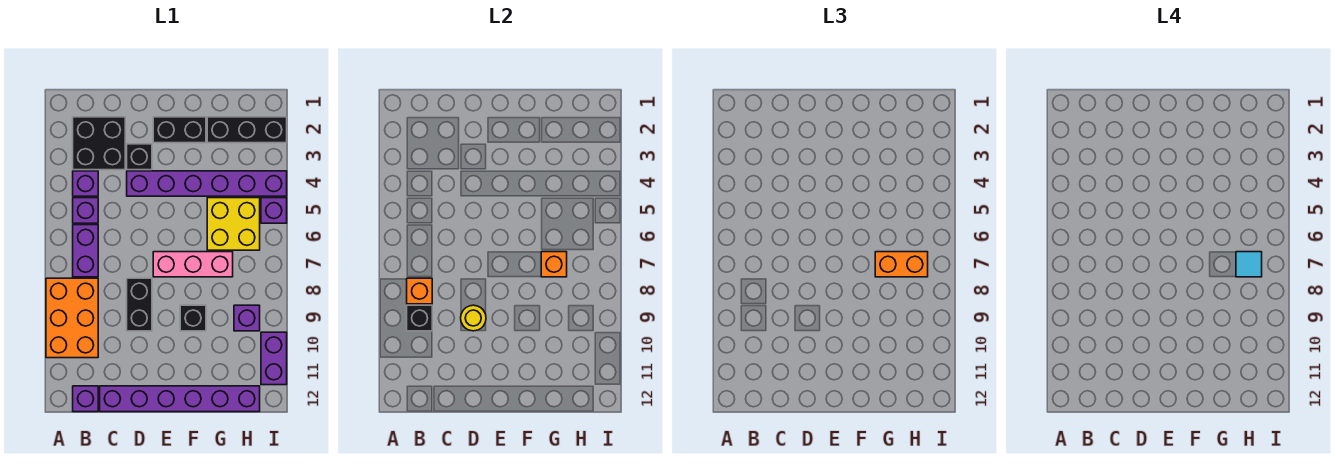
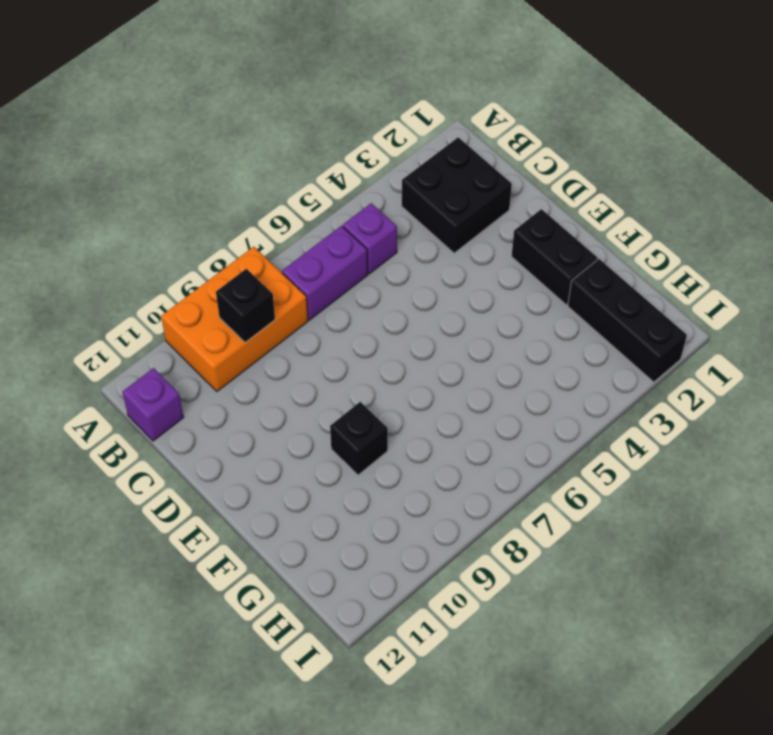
none -> purple brick B4 level 1
none -> purple brick C12:H12 level 1
none -> black brick D3 level 1

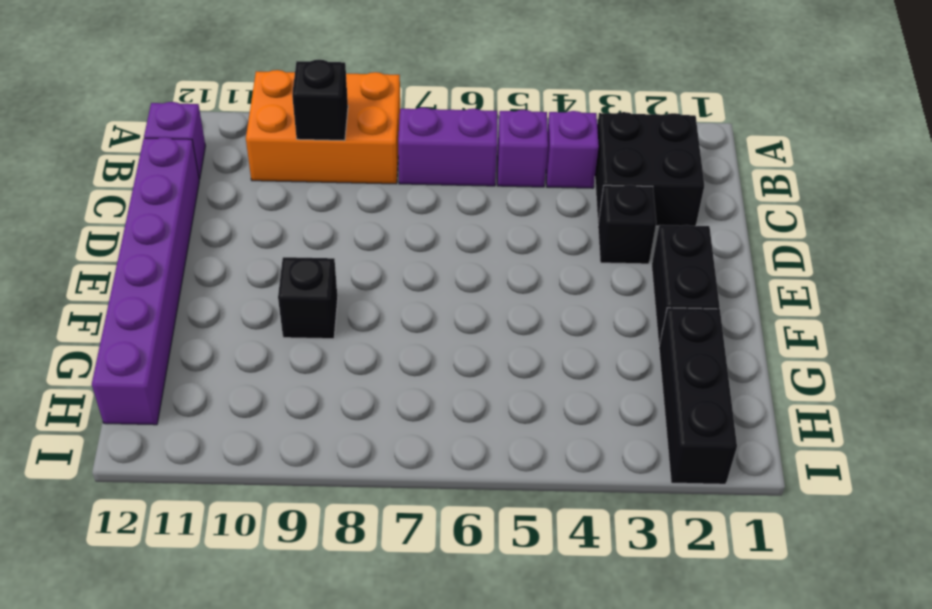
none -> purple brick D4:I4 level 1
none -> black brick D8:D9 level 1
none -> pink brick E7:G7 level 1

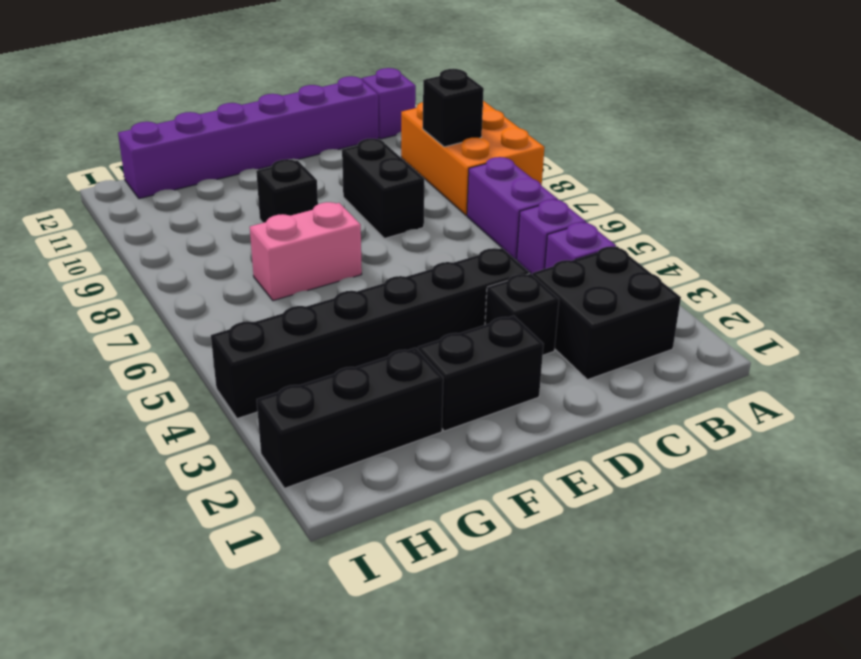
black brick D4:I4 level 1 -> purple brick D4:I4 level 1
pink brick F7:G7 level 1 -> pink brick E7:G7 level 1
none -> yellow brick G5:H6 level 1
none -> purple brick H9 level 1
none -> purple brick I5 level 1

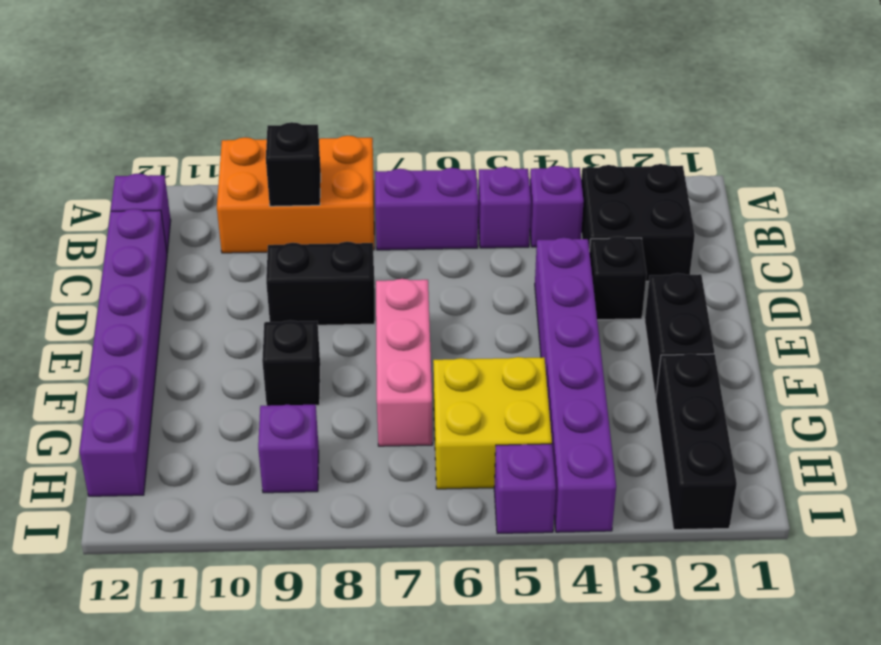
none -> purple brick I10:I11 level 1
none -> orange brick B8 level 2
none -> yellow round brick D9 level 2

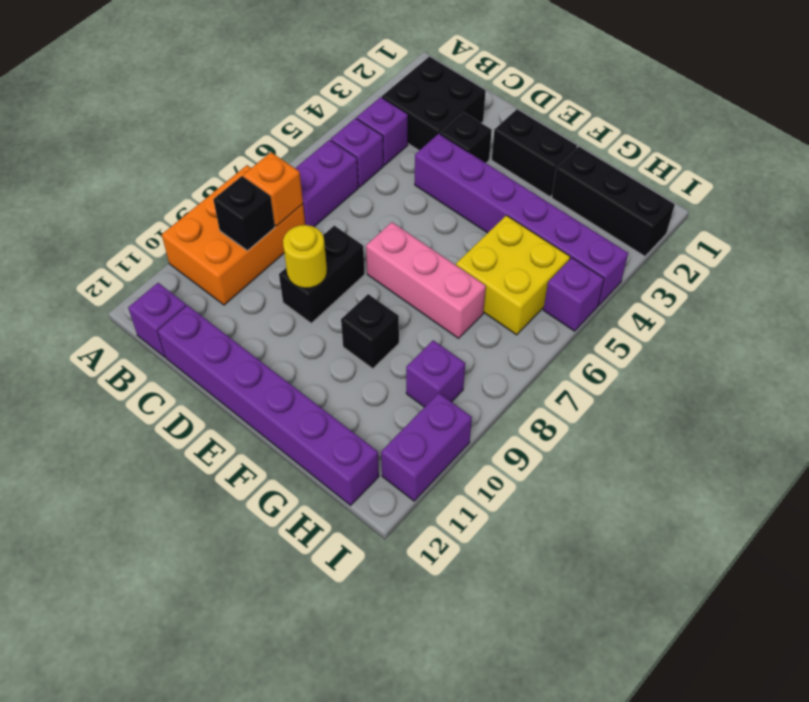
none -> orange brick G7 level 2
none -> orange brick G7:H7 level 3
none -> cyan tile H7 level 4

